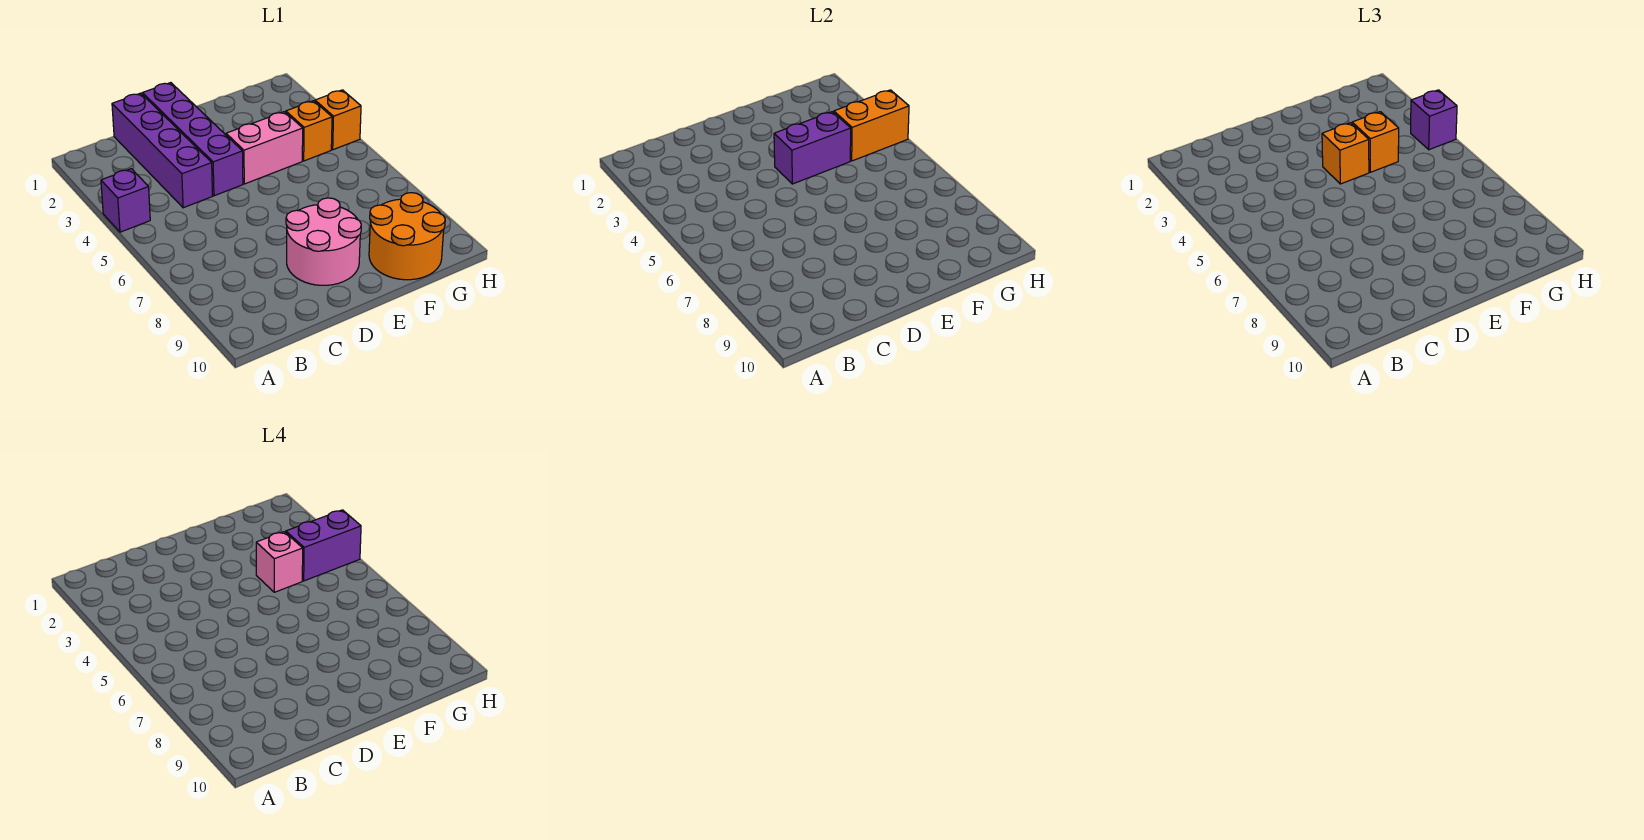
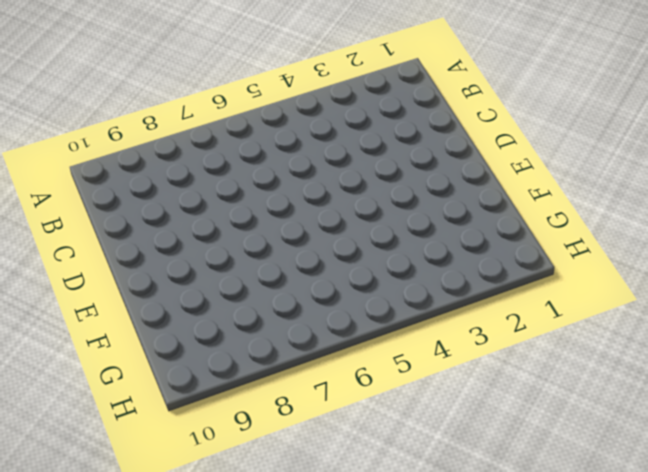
none -> purple brick A4 level 1
none -> purple brick C1:C4 level 1
none -> purple brick D1:D4 level 1

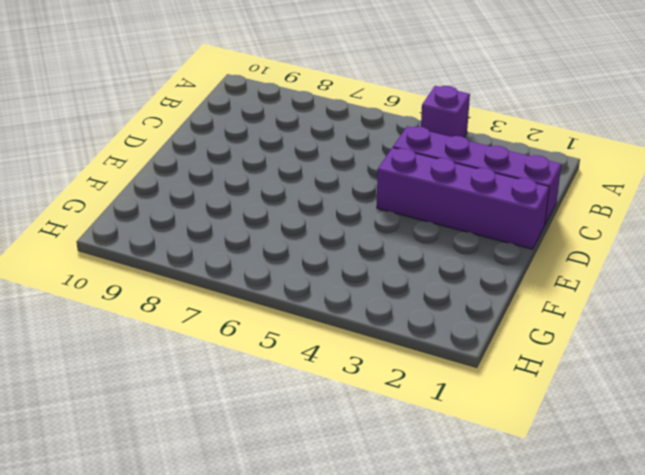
none -> pink round brick D8:E9 level 1
none -> pink brick E4:F4 level 1
none -> orange round brick F9:G10 level 1

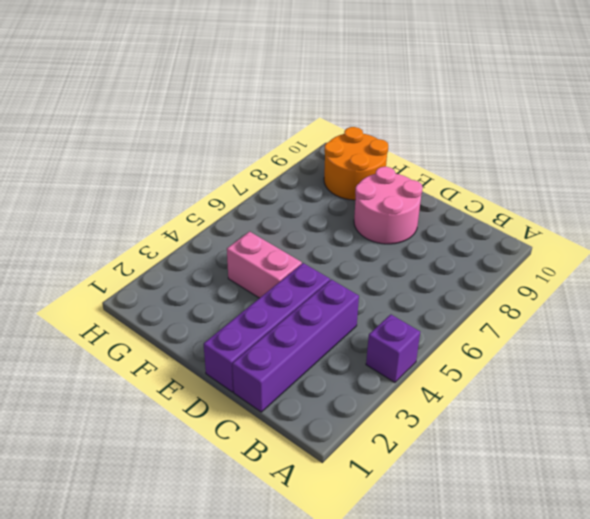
none -> orange brick G4 level 1
none -> orange brick H4 level 1
none -> purple brick E4:F4 level 2

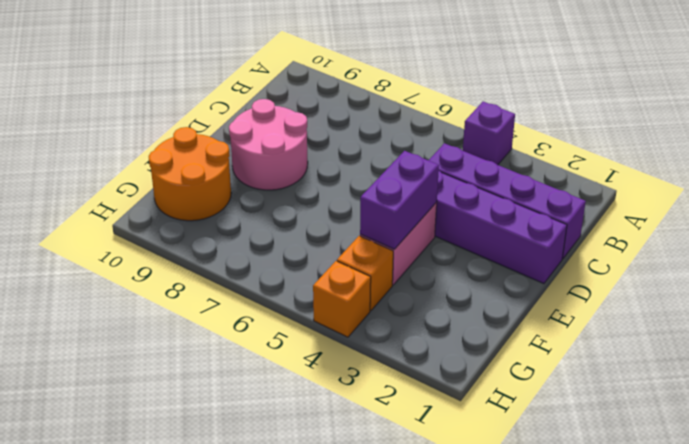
none -> orange brick G4:H4 level 2
none -> orange brick E4 level 3
none -> orange brick F4 level 3

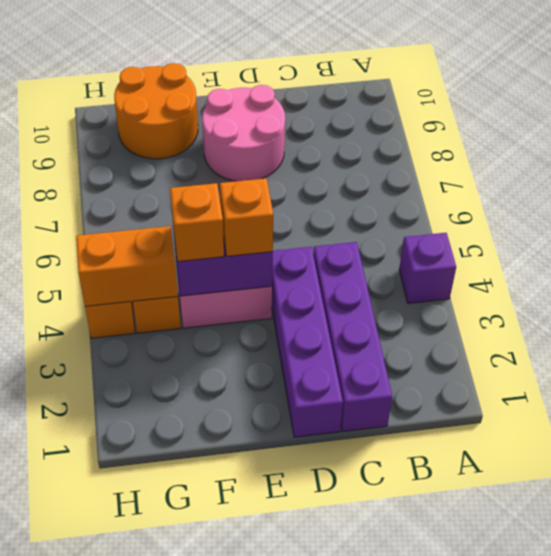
none -> purple brick H4 level 3
none -> pink brick F4 level 4
none -> purple brick G4:H4 level 4

